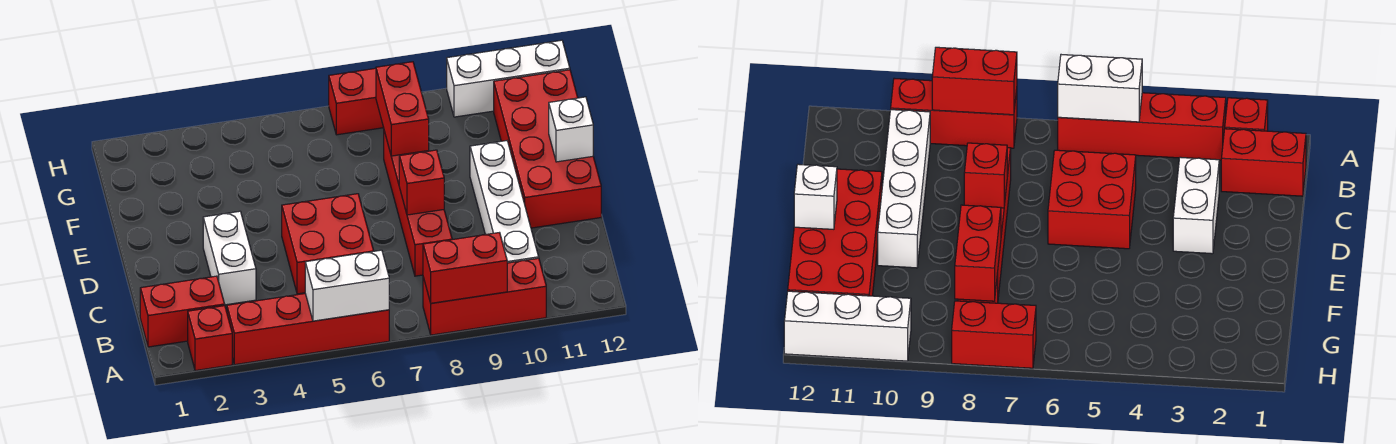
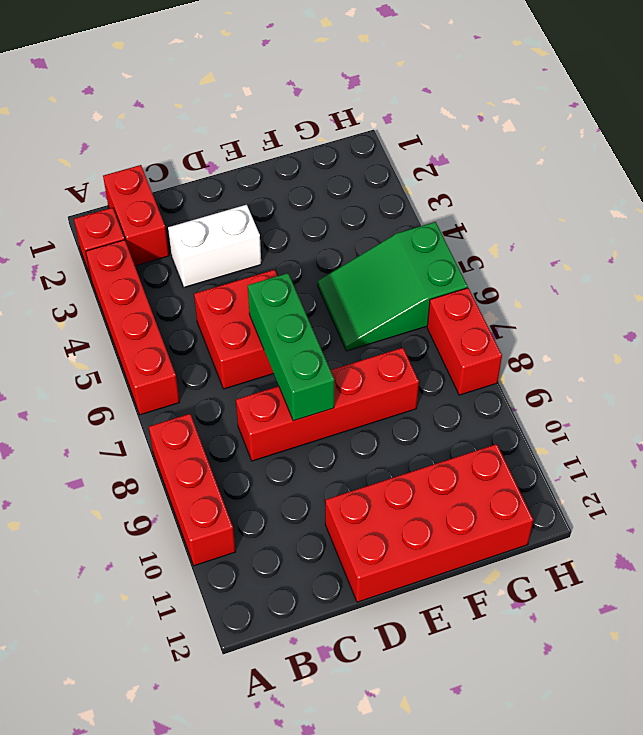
green brick D6:D8 level 2 -> red brick D8 level 2
green slope F5:H6 level 1 top H -> none
none -> white brick B10:E10 level 1
none -> white brick H10:H12 level 1
none -> white brick A5:A6 level 2

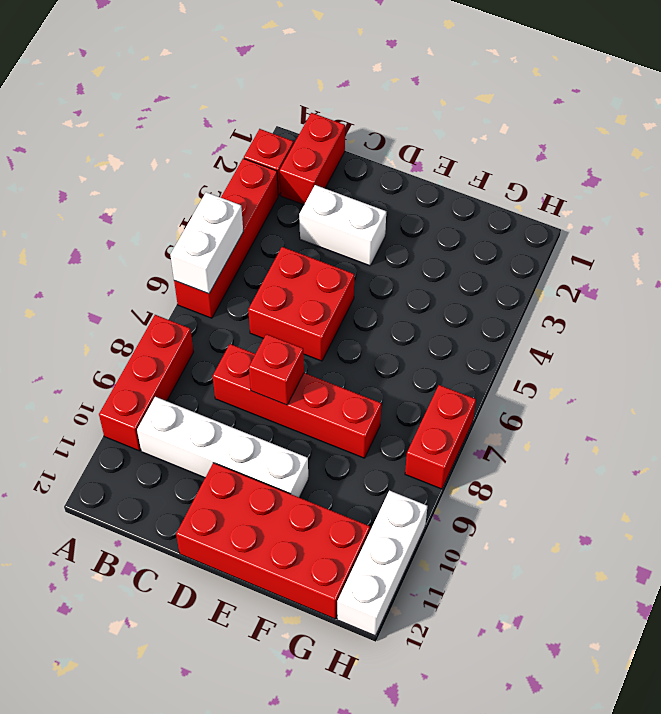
none -> red brick A8:A9 level 2
none -> white brick E12 level 2
none -> red brick F8:G8 level 2

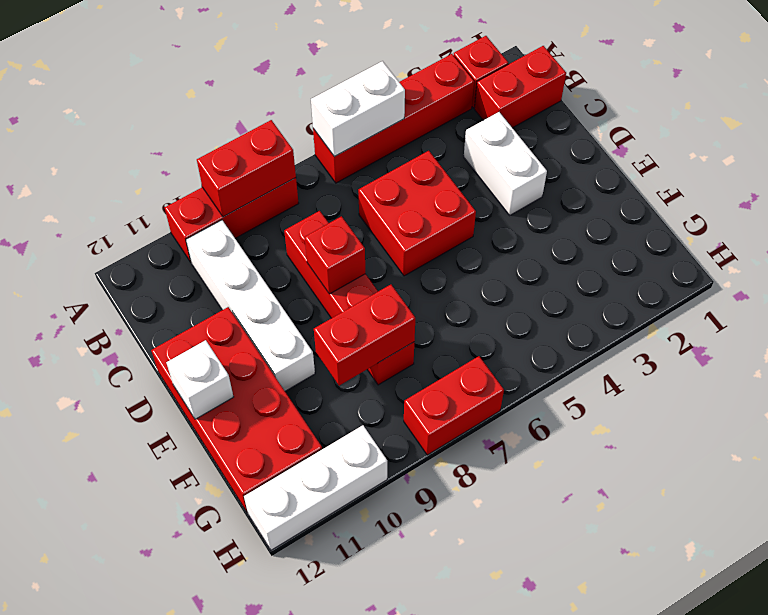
red brick F8:F9 level 2 -> red brick F8:G8 level 2

